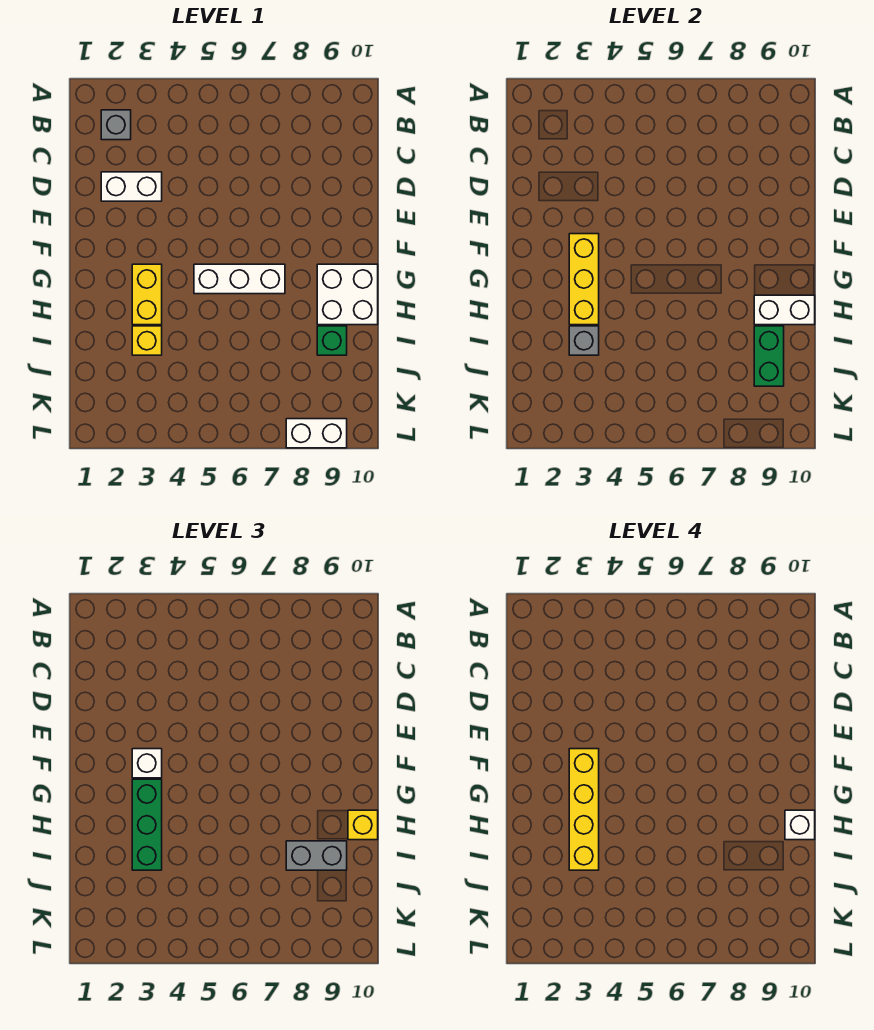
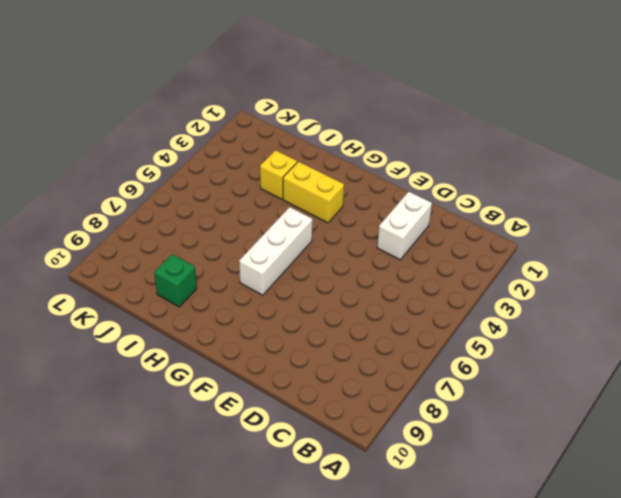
none -> grey brick B2 level 1
none -> white brick G9:H10 level 1
none -> white brick L8:L9 level 1

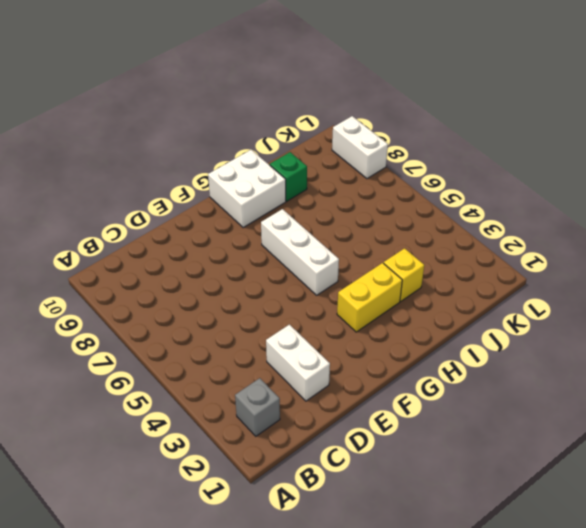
none -> yellow brick F3:H3 level 2
none -> white brick H9:H10 level 2
none -> grey brick I3 level 2

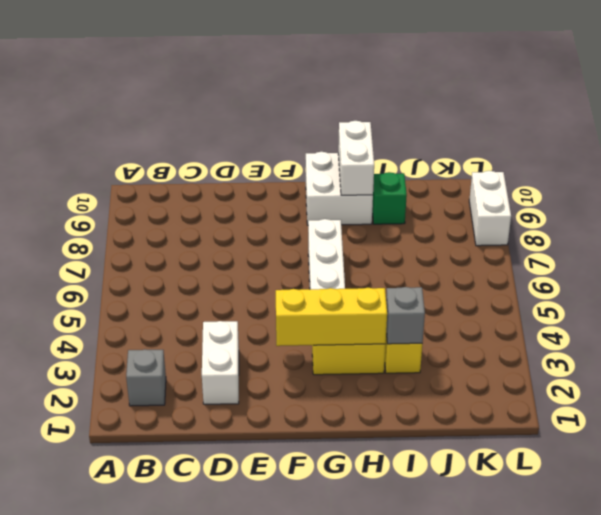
none -> green brick I9:J9 level 2
none -> white brick F3 level 3
none -> green brick G3:I3 level 3

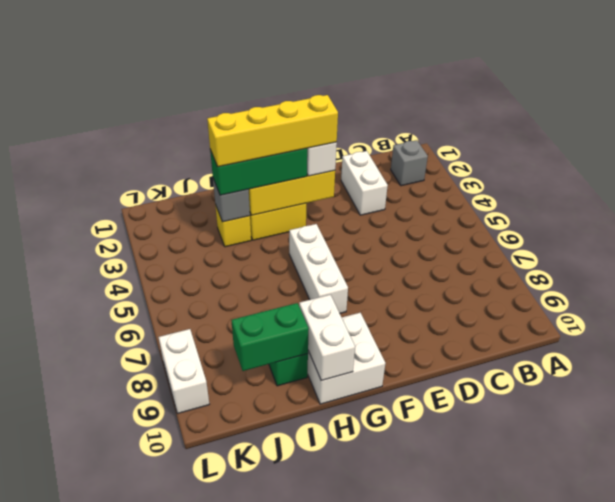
none -> yellow brick H10 level 3
none -> grey brick I8:I9 level 3
none -> white brick H10 level 4

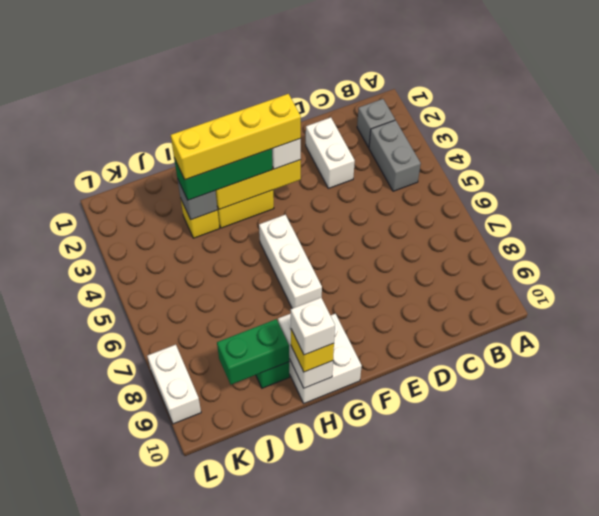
grey brick B3:B4 level 1 -> grey brick I8:I9 level 3

